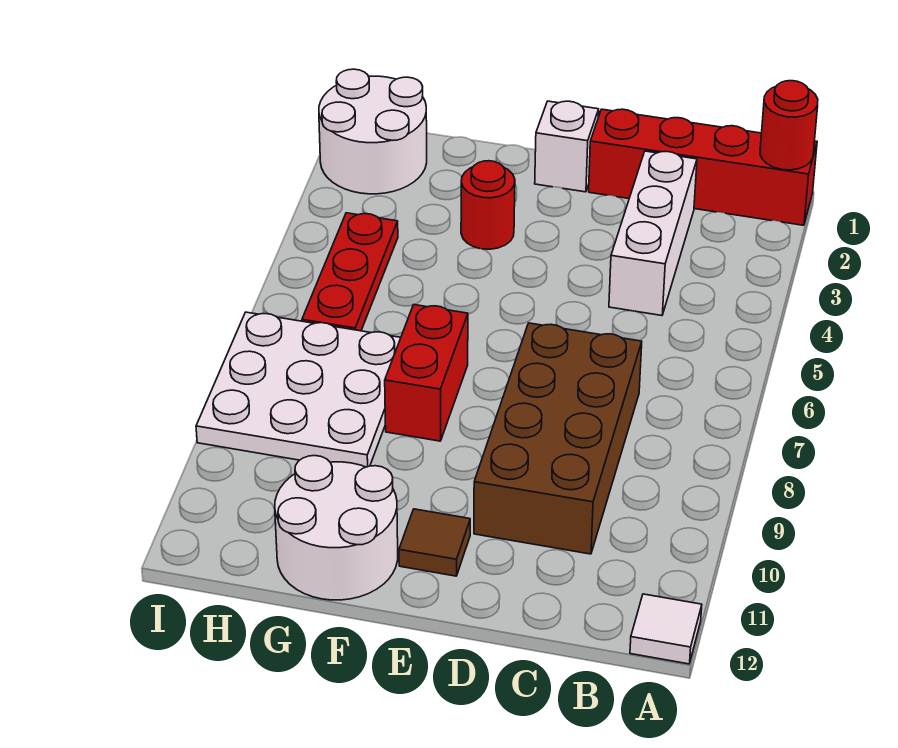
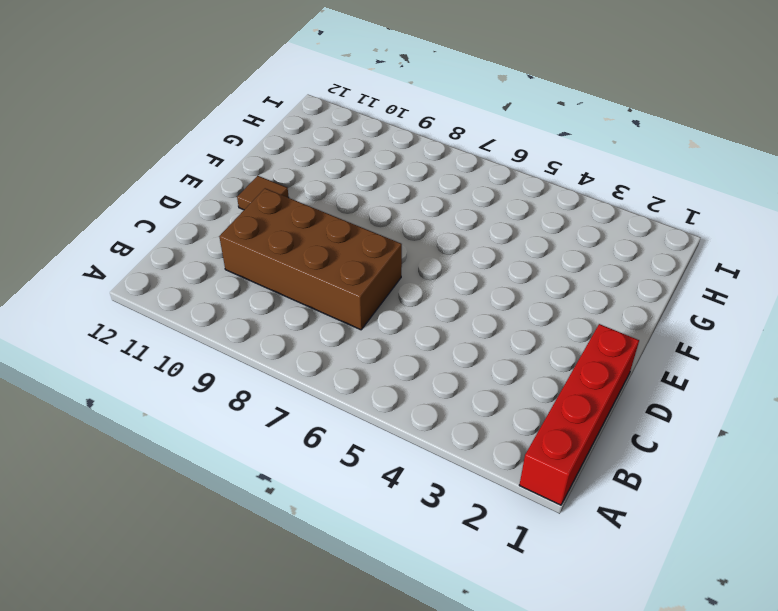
none -> white tile A12 level 1
none -> white brick C2:C4 level 1
none -> white brick E1 level 1

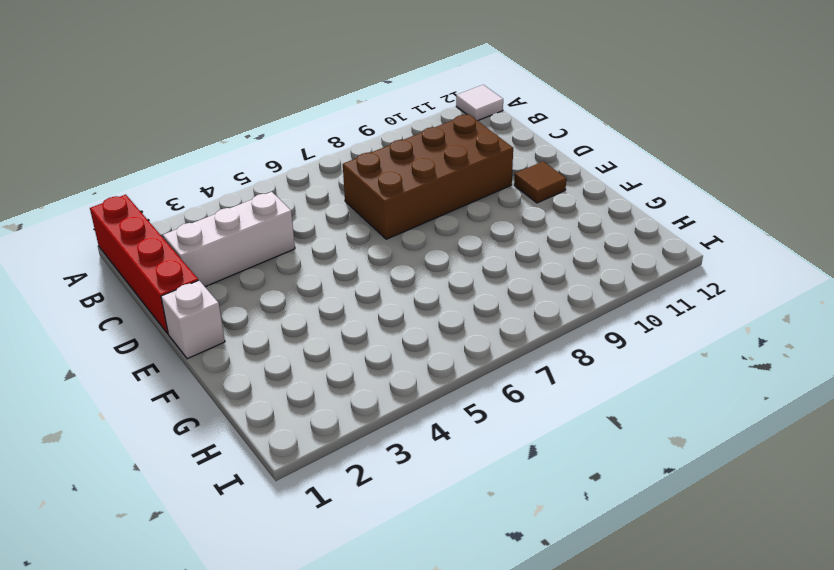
none -> red round brick F3 level 1
none -> red brick F7:F8 level 1
none -> white round brick F11:G12 level 1

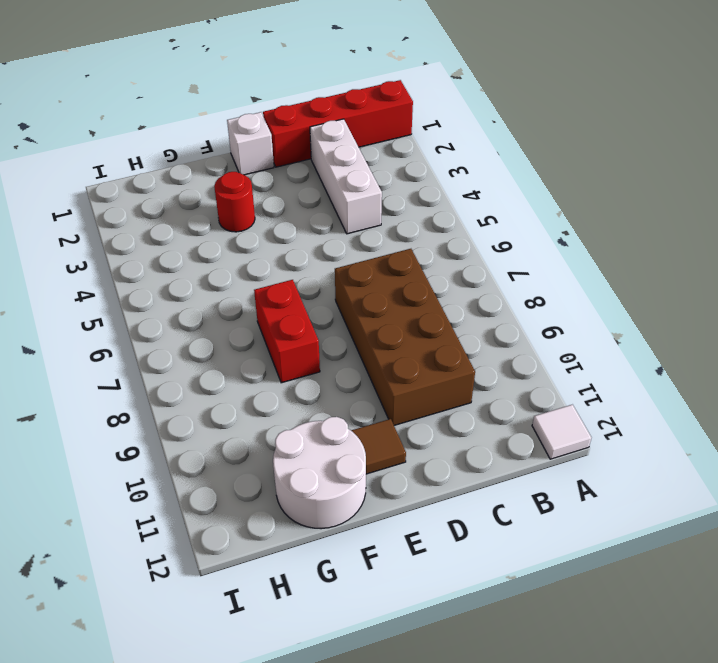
none -> white plate G7:I9 level 1
none -> white round brick H1:I2 level 1
none -> red plate H4:H6 level 1

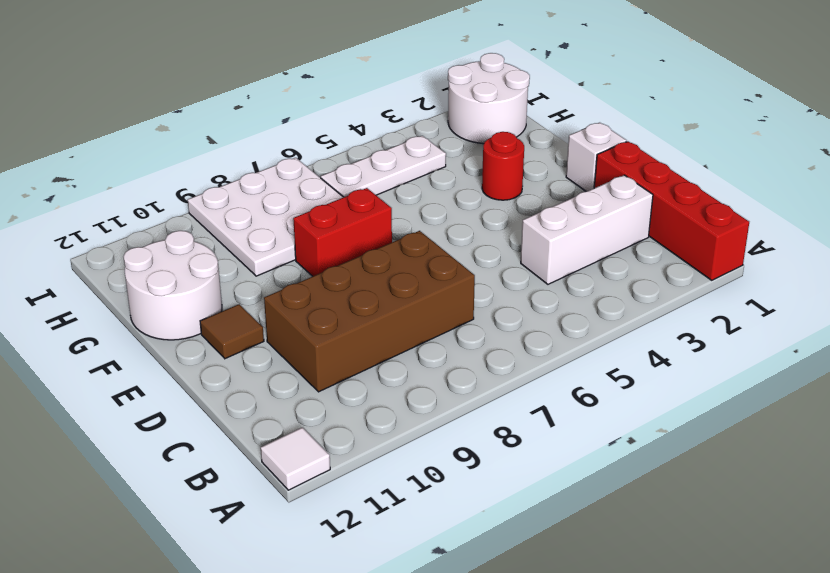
white plate H4:H6 level 1 -> red plate H4:H6 level 1
none -> red round brick A1 level 2

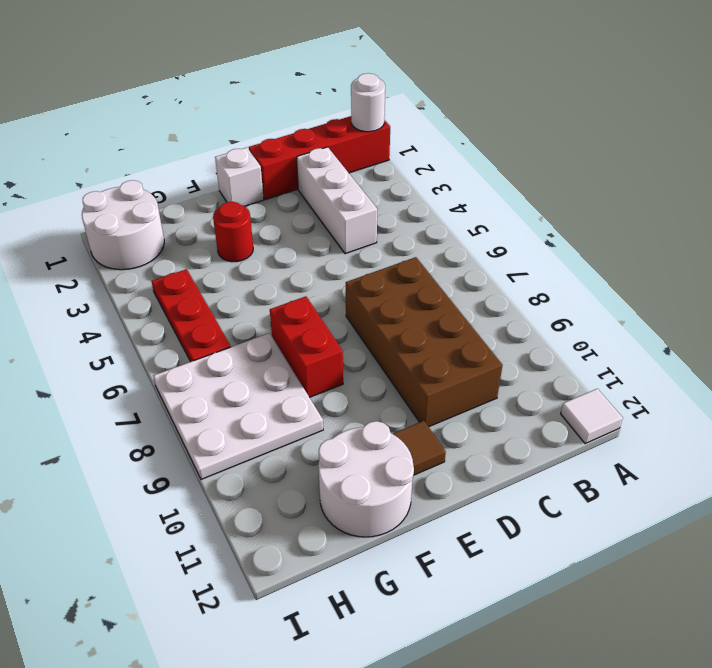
white round brick A1 level 2 -> red round brick A1 level 2

